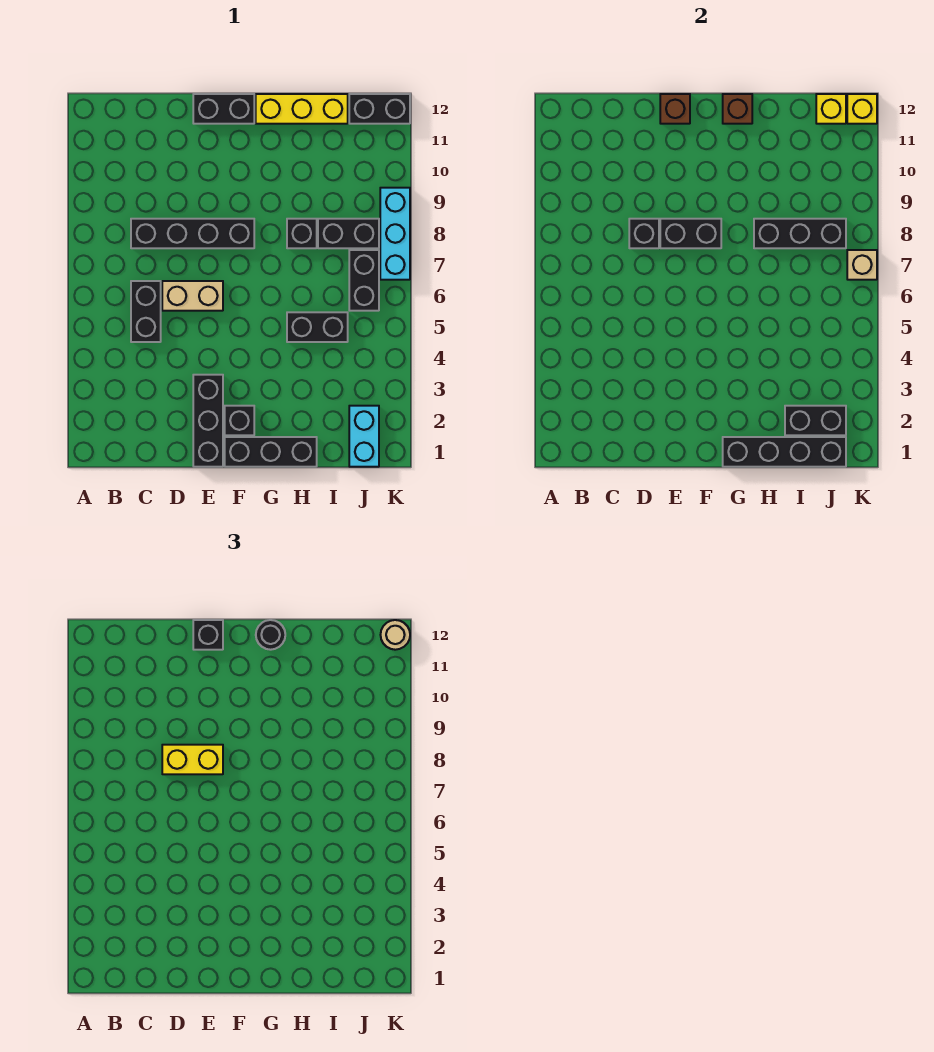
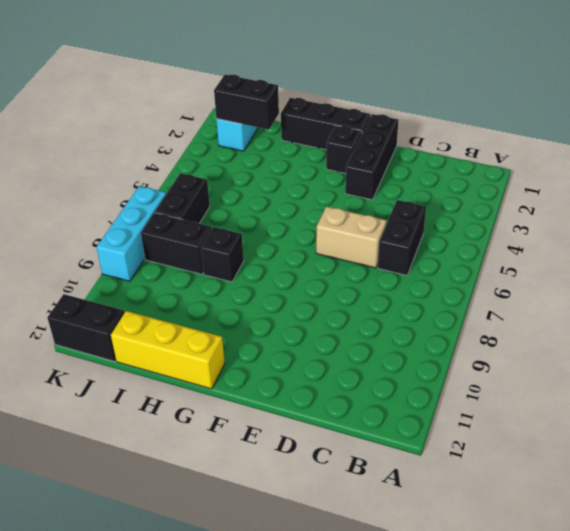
none -> black brick C8:F8 level 1
none -> black brick E12:F12 level 1
none -> black brick H5:I5 level 1

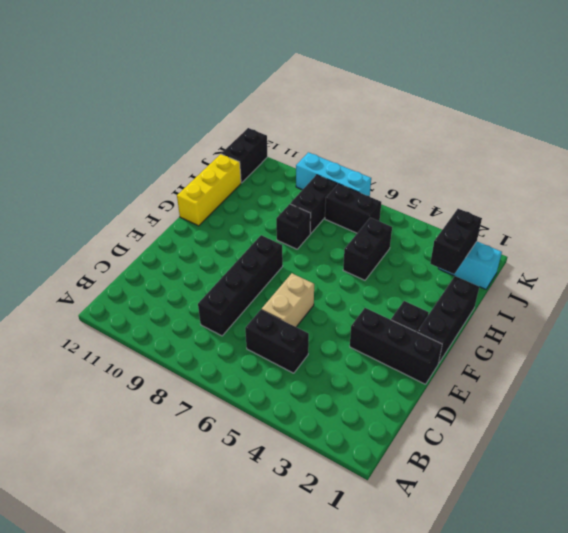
none -> black brick E12:F12 level 1
none -> black brick D8 level 2
none -> black brick E8:F8 level 2

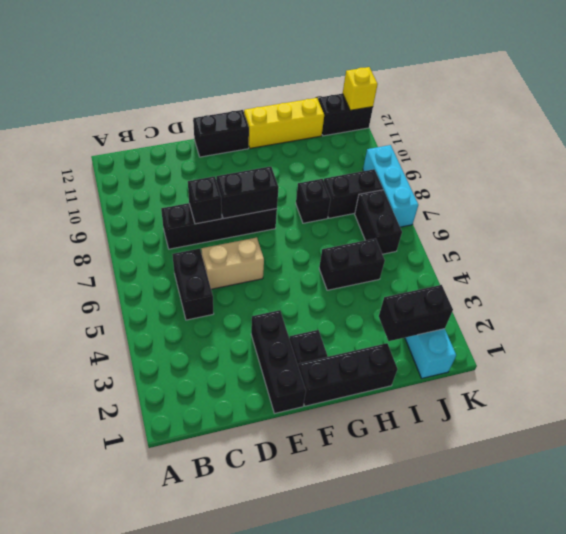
none -> brown brick E12 level 2
none -> black brick G1:J1 level 2
none -> brown brick G12 level 2

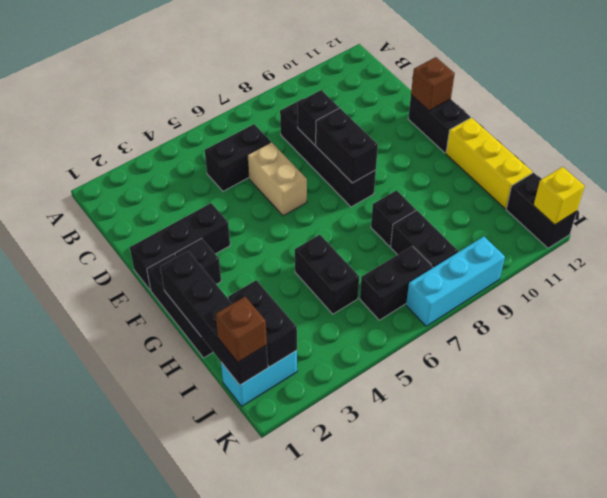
brown brick J1 level 3 -> brown brick G12 level 2
none -> black brick H8:J8 level 2
none -> yellow brick J12 level 2
none -> tan brick K7 level 2

